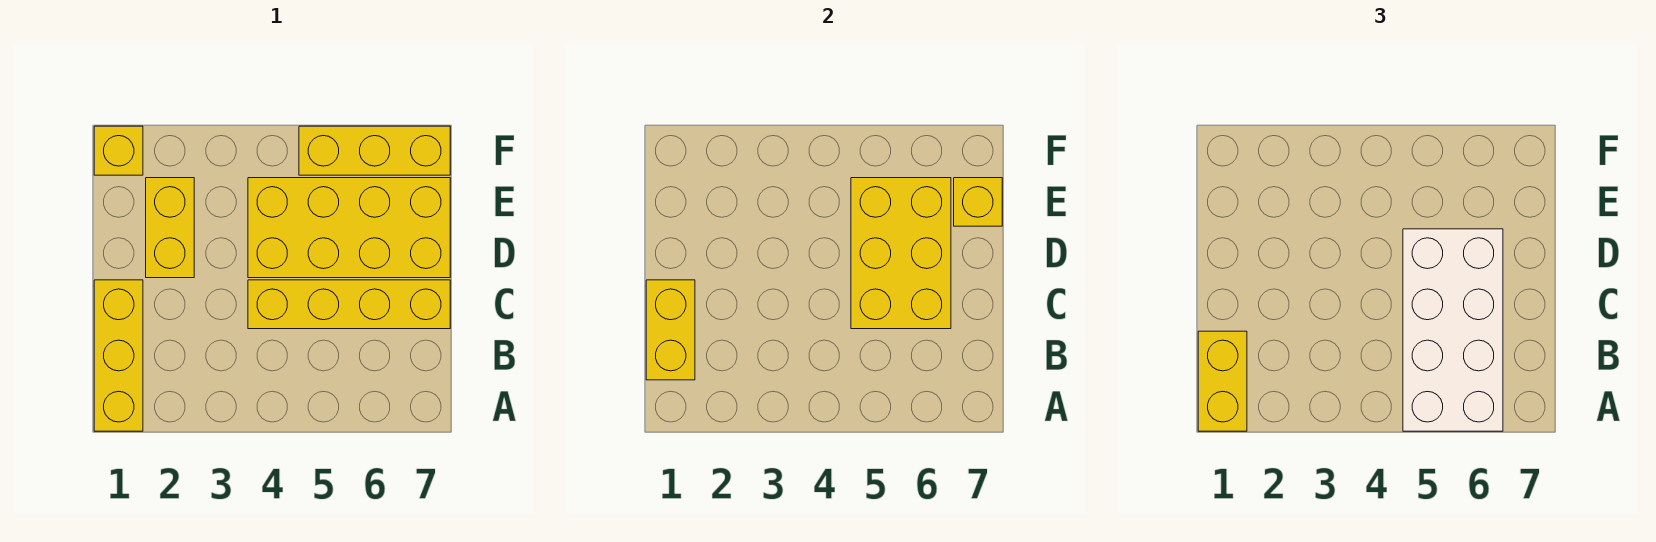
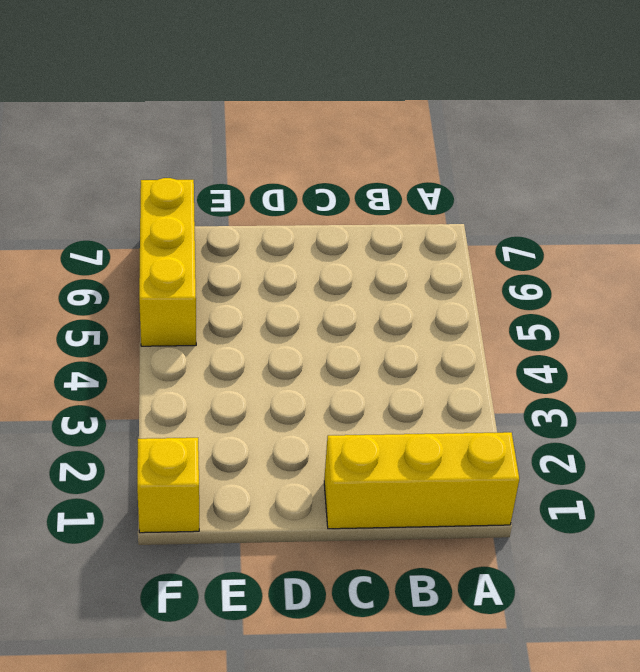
none -> yellow brick C4:C7 level 1
none -> yellow brick D2:E2 level 1

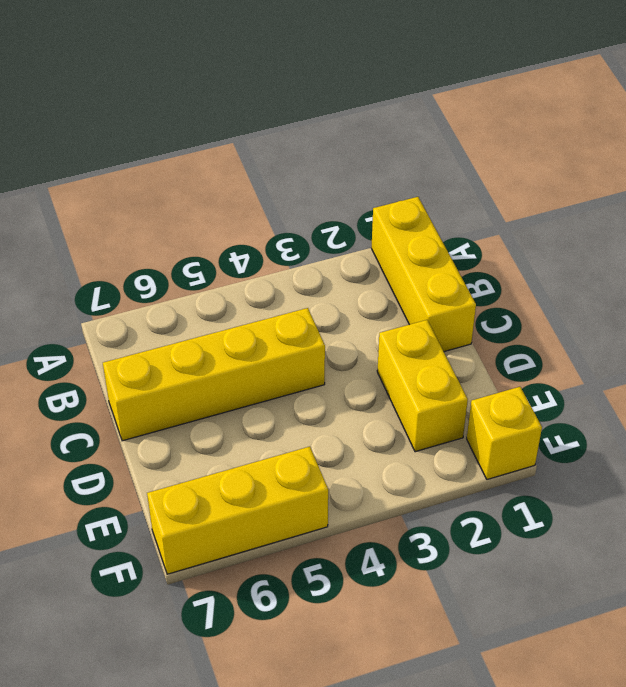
none -> yellow brick D4:E7 level 1
none -> yellow brick B1:C1 level 2

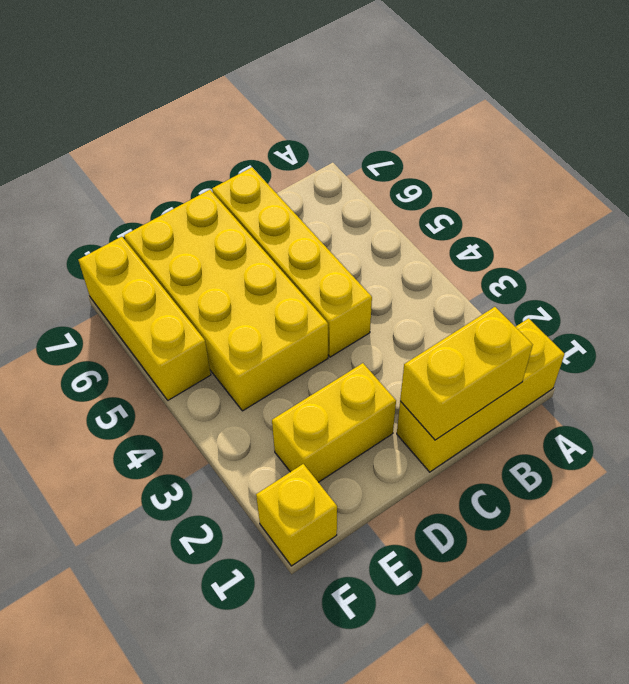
none -> yellow brick C5:E6 level 2
none -> yellow brick E7 level 2

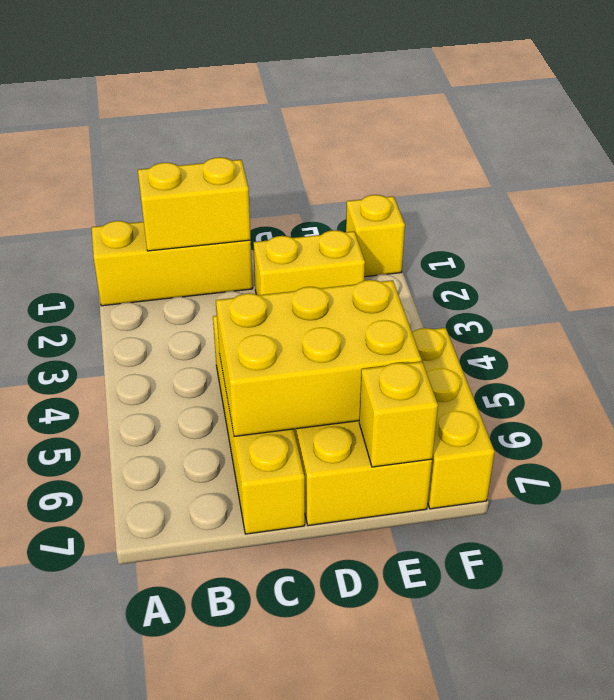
none -> yellow brick A1:B1 level 3
none -> white brick A5:D6 level 3

